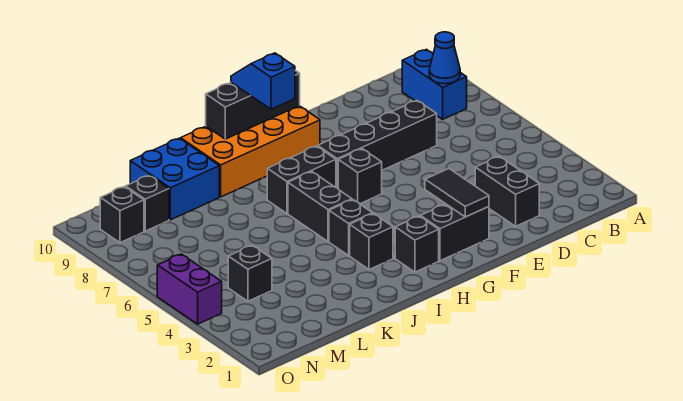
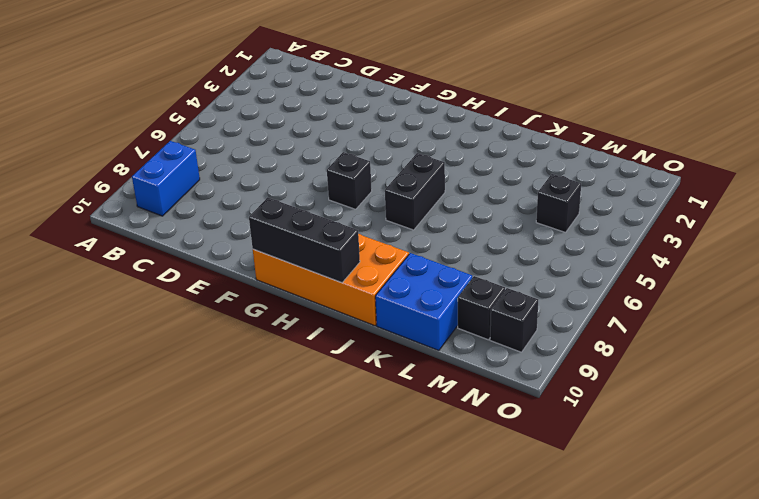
none -> black brick D2:D3 level 1
none -> black brick D7:G7 level 1
none -> black brick F2:G2 level 1

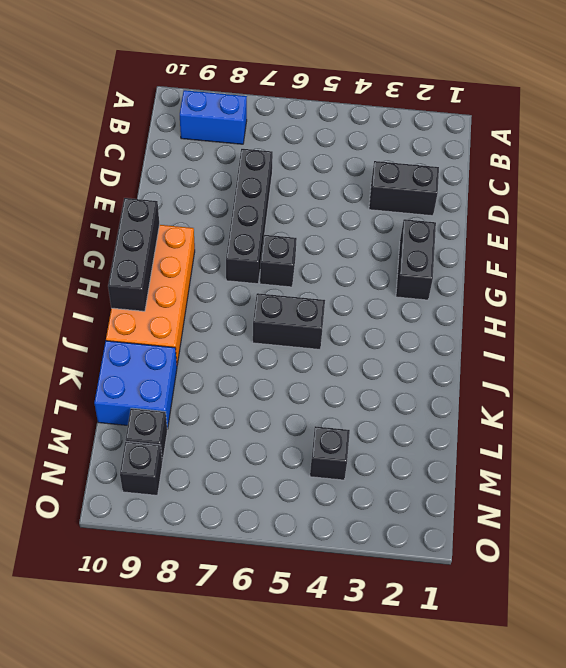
none -> black brick H2 level 1
none -> black brick H7:I7 level 1
none -> black brick I3 level 1

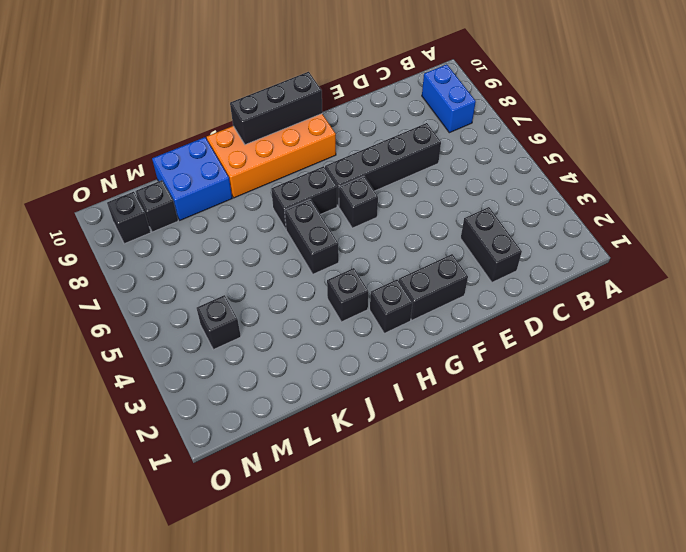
none -> black brick I4 level 1
none -> purple brick O4:O5 level 1
none -> blue cone B8 level 2

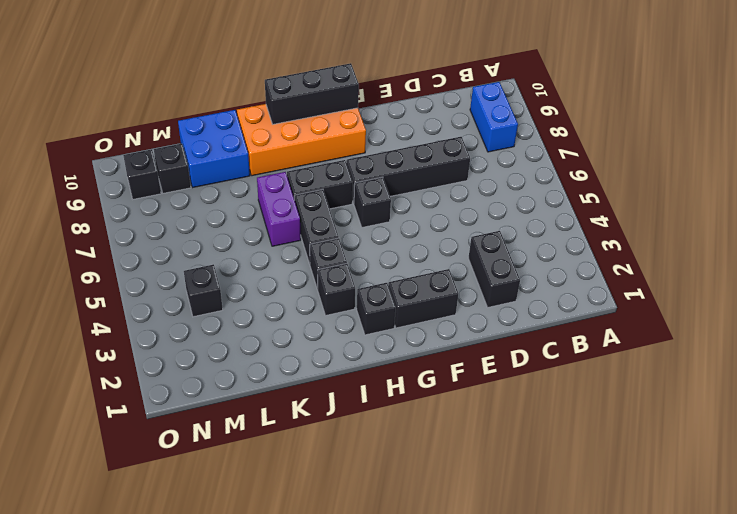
purple brick J6:J7 level 1 -> purple brick O4:O5 level 1
none -> blue cone B8 level 2
none -> black tile F2:F3 level 2
none -> blue slope H9:H10 level 3 top 9

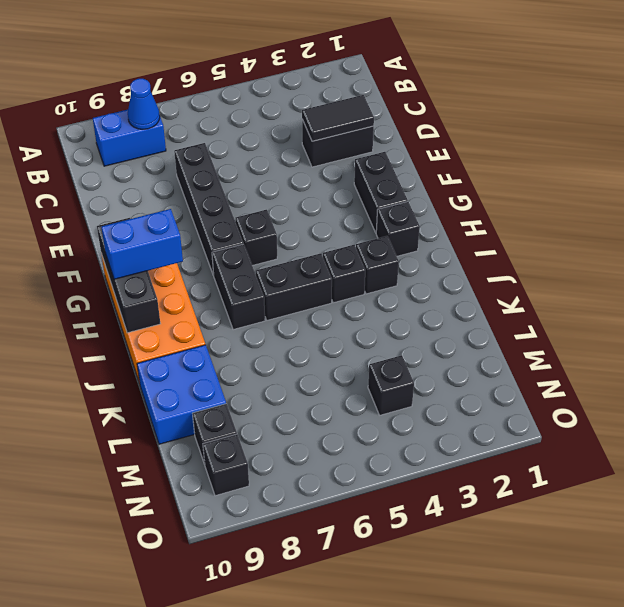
black tile D2:D3 level 2 -> black tile F2:F3 level 2
blue brick H9:H10 level 3 -> blue slope H9:H10 level 3 top 9
none -> purple brick O4:O5 level 1

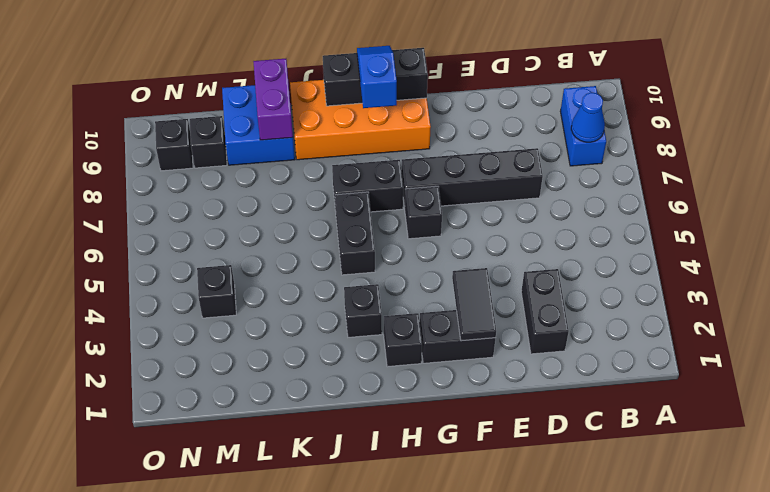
purple brick K9:K10 level 2 -> purple brick O4:O5 level 1
none -> black brick I4 level 1

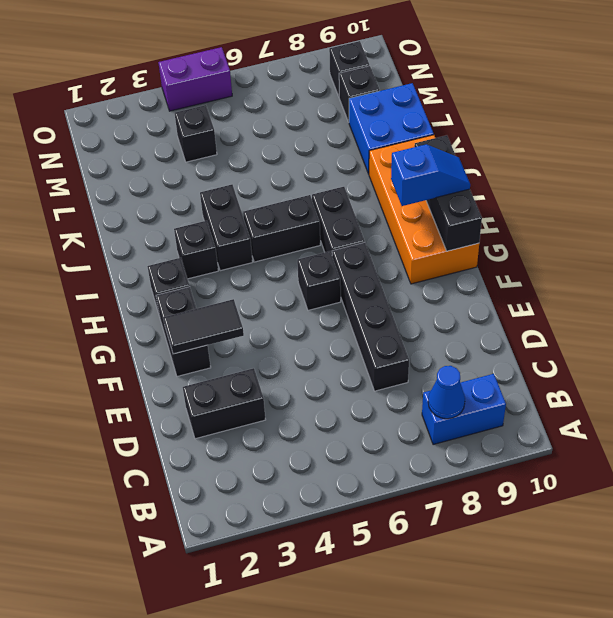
black brick I4:J4 level 1 -> black brick I4 level 1

